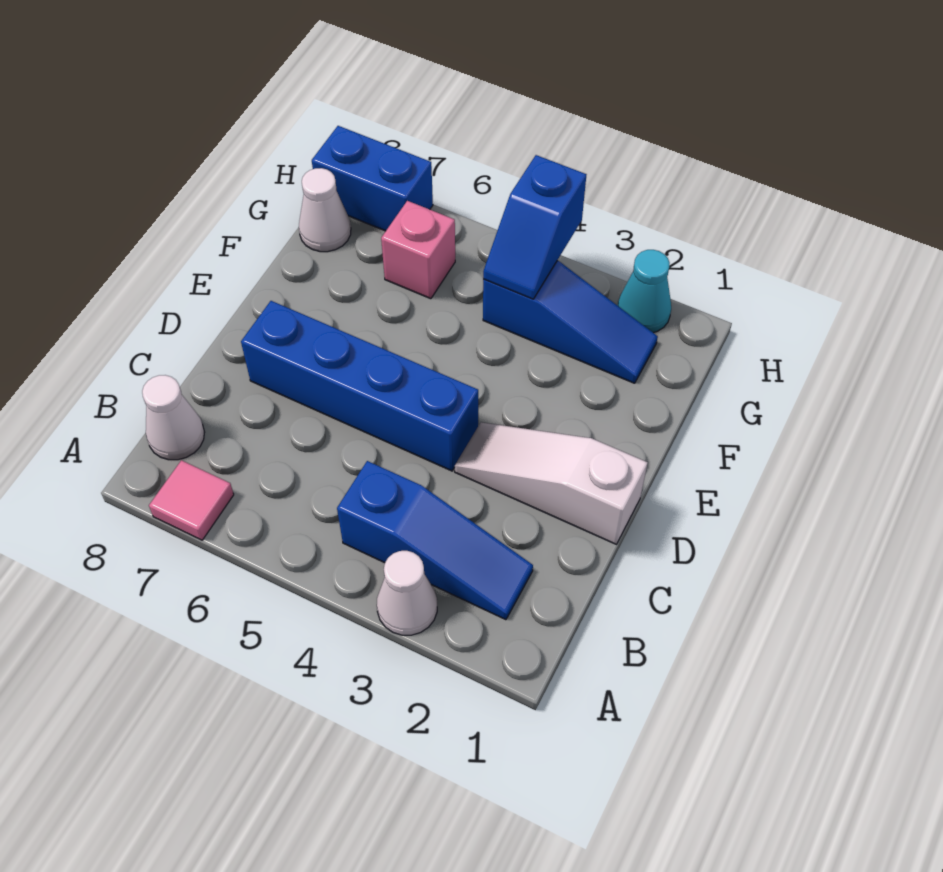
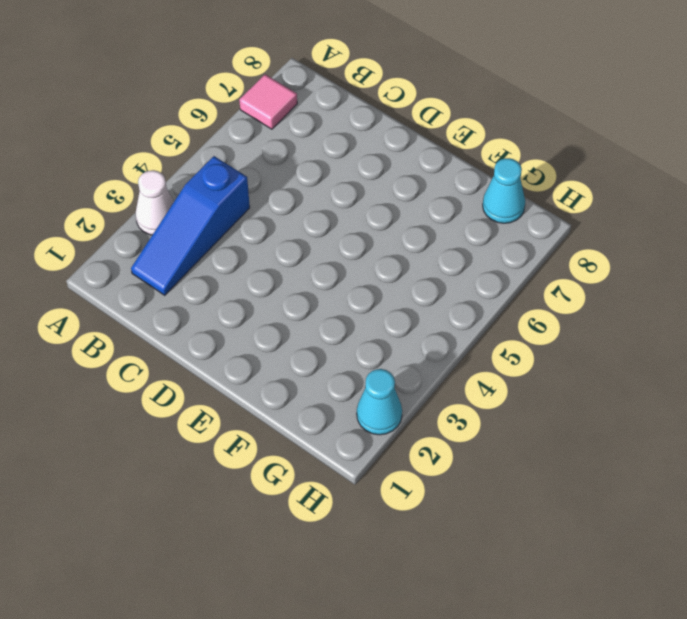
cyan cone G8 level 1 -> white cone G8 level 1
none -> white cone B8 level 1
none -> white slope D1:D3 level 1 top 1
none -> blue brick D4:D7 level 1

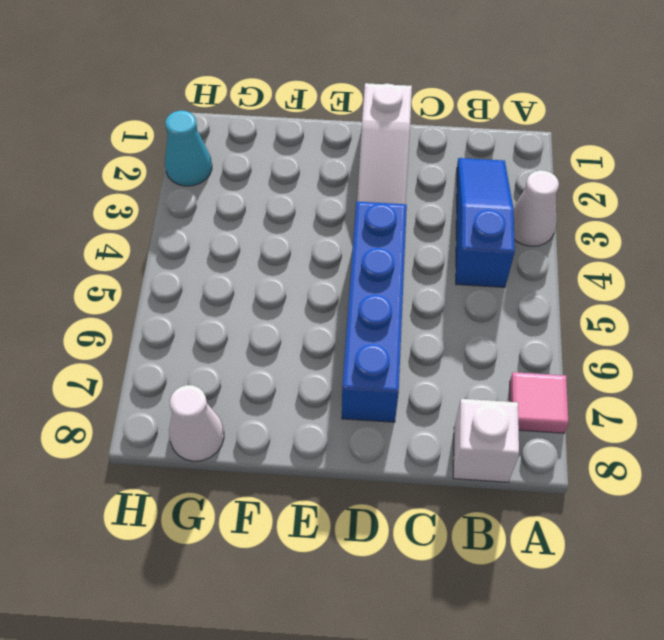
white brick B8 level 1 -> white cone B8 level 1
none -> blue slope G2:G4 level 1 top 4
none -> pink brick G6 level 1
none -> blue brick H7:H8 level 1

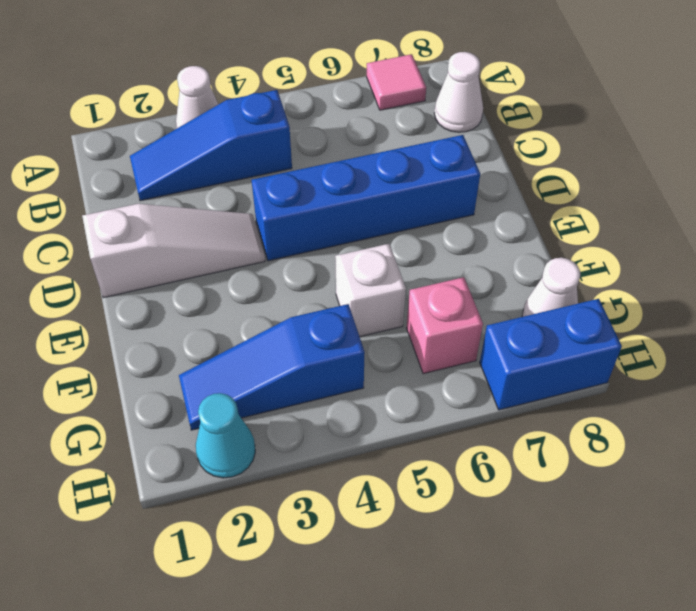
white brick F5 level 1 -> none
none -> blue slope G4:H4 level 2 top H

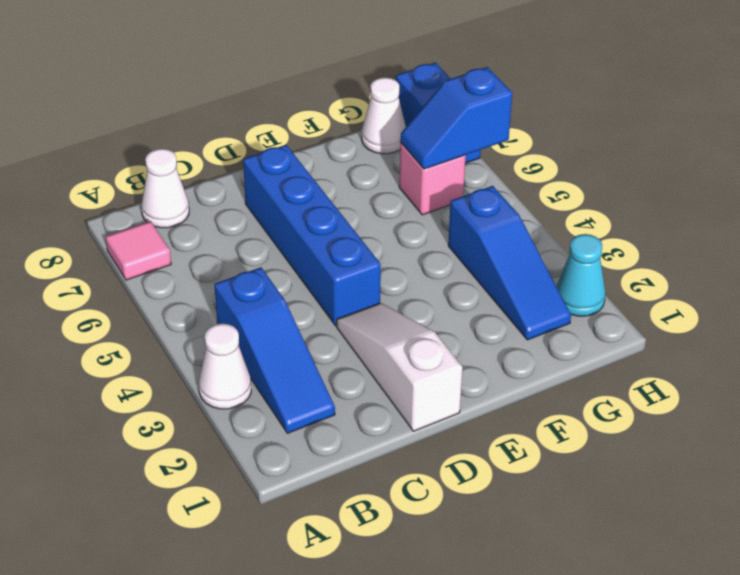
blue slope G6:H6 level 2 top H -> blue slope G4:H4 level 2 top H

